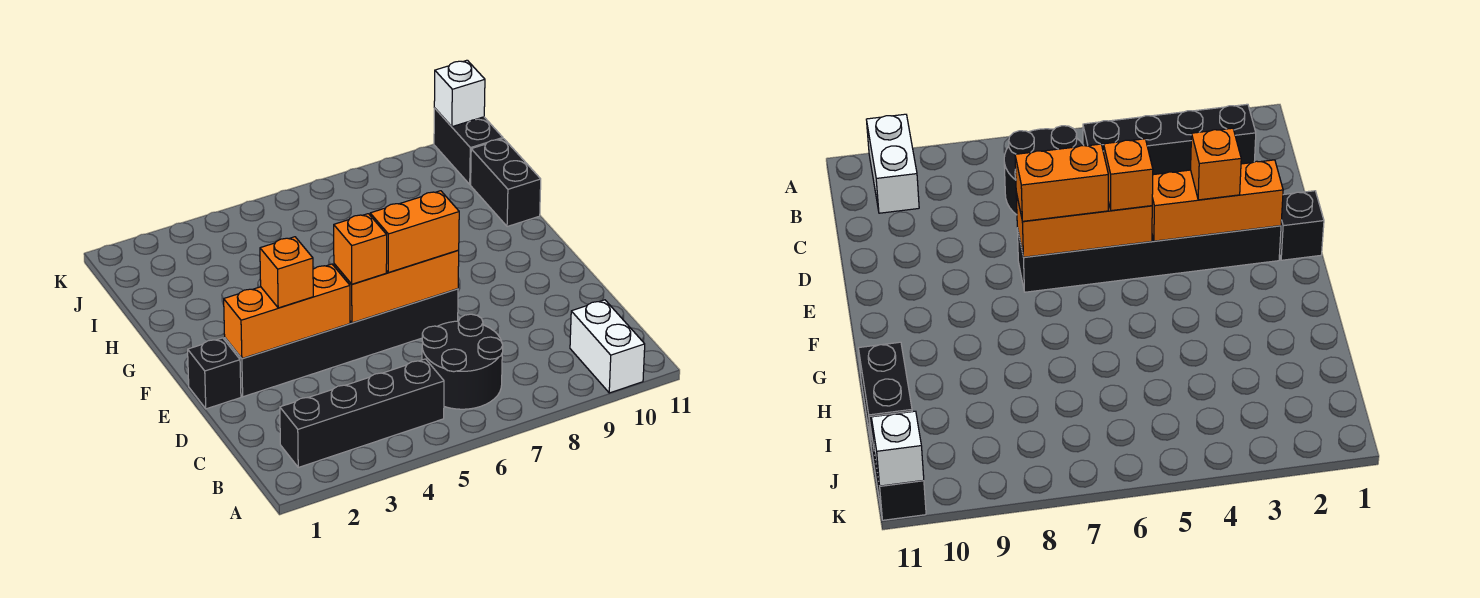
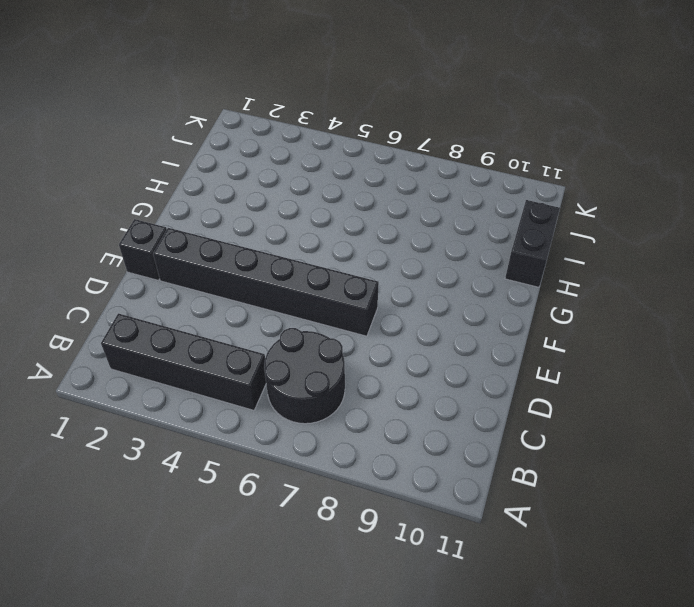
none -> white brick A10:B10 level 1
none -> black brick J11:K11 level 1
none -> orange brick E2:E4 level 2

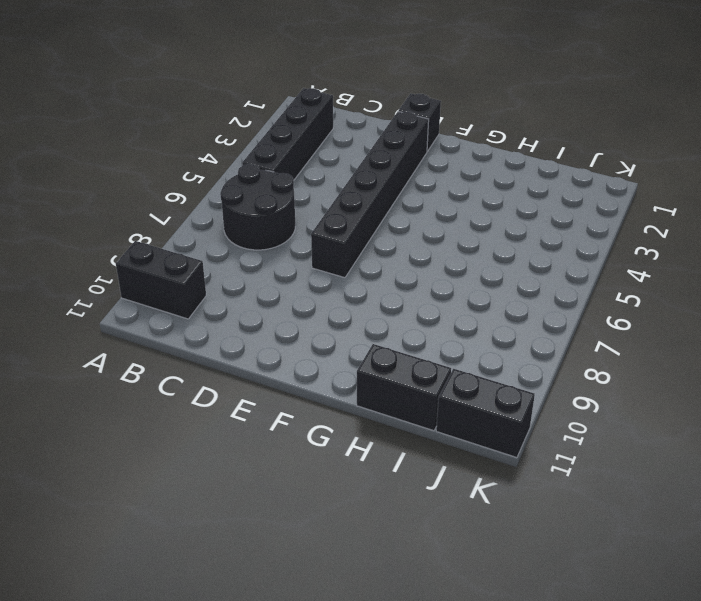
black brick A10:B10 level 1 -> white brick A10:B10 level 1
none -> orange brick E2:E4 level 2
none -> orange brick E5:E7 level 2
none -> white brick K11 level 2

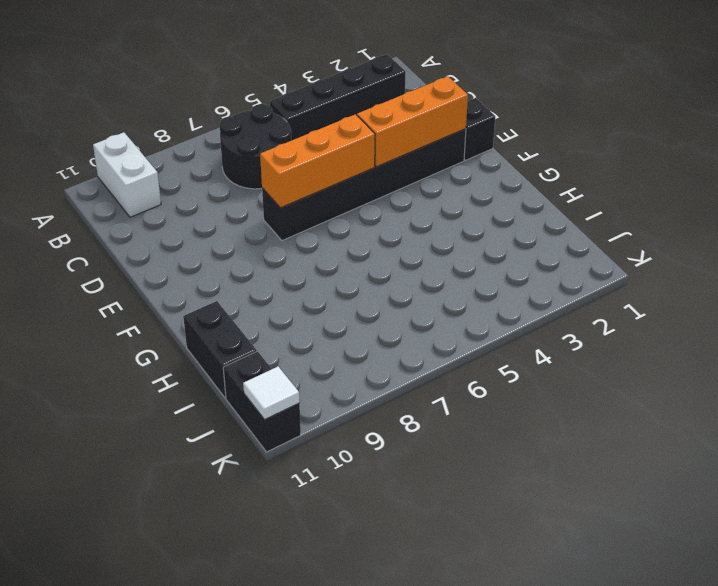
white tile K11 level 2 -> white brick K11 level 2
none -> orange brick E3 level 3
none -> orange brick E5 level 3
none -> orange brick E6:E7 level 3

